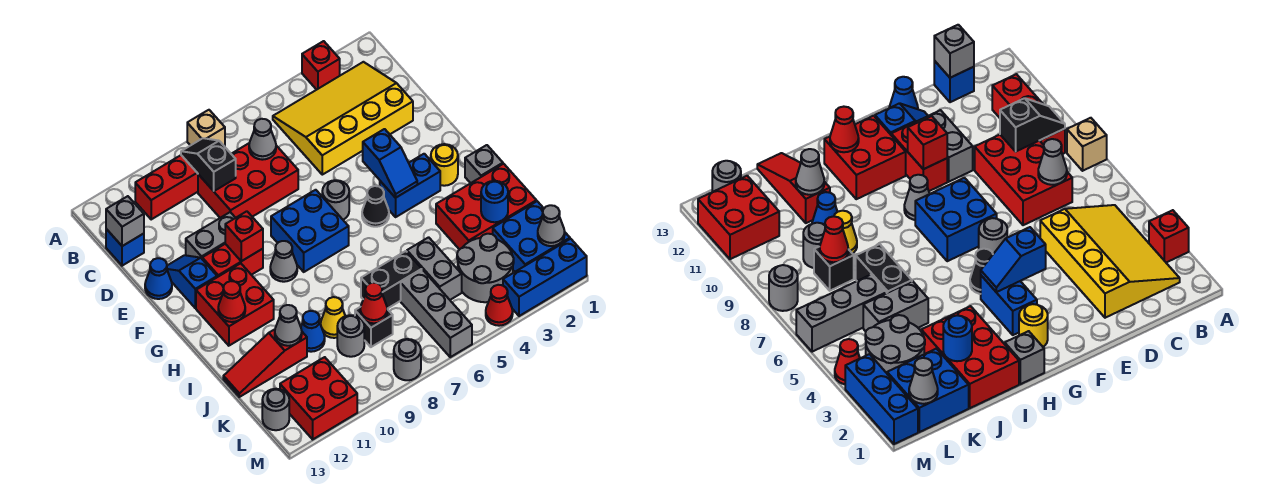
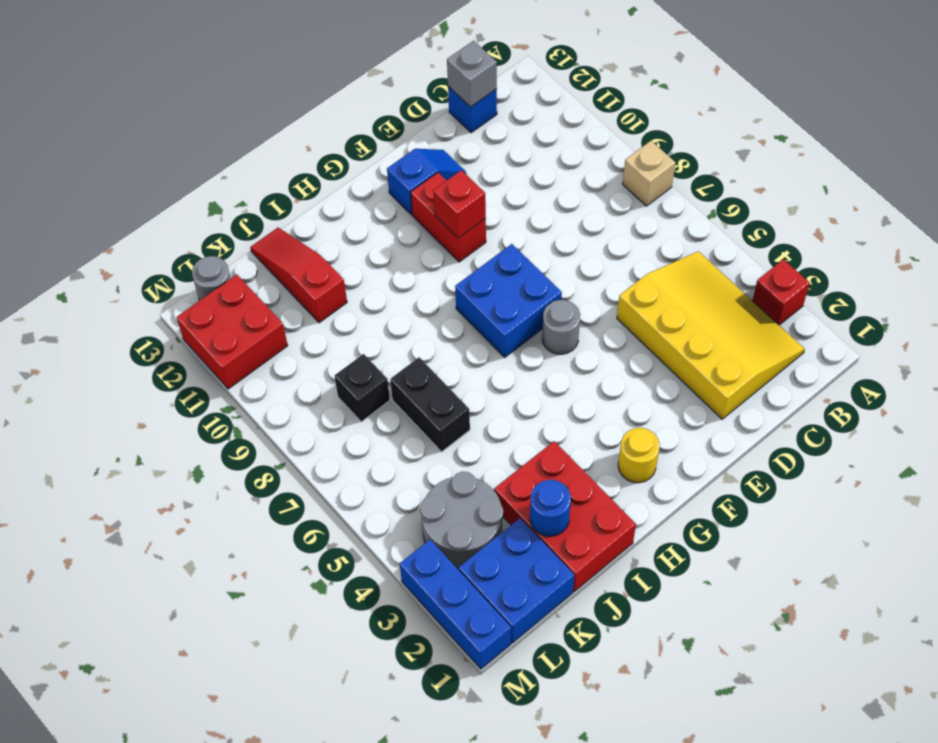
none -> red brick B9:B11 level 1
none -> red brick C7:D9 level 1
none -> grey brick E10:E11 level 1
none -> blue cone E13 level 1

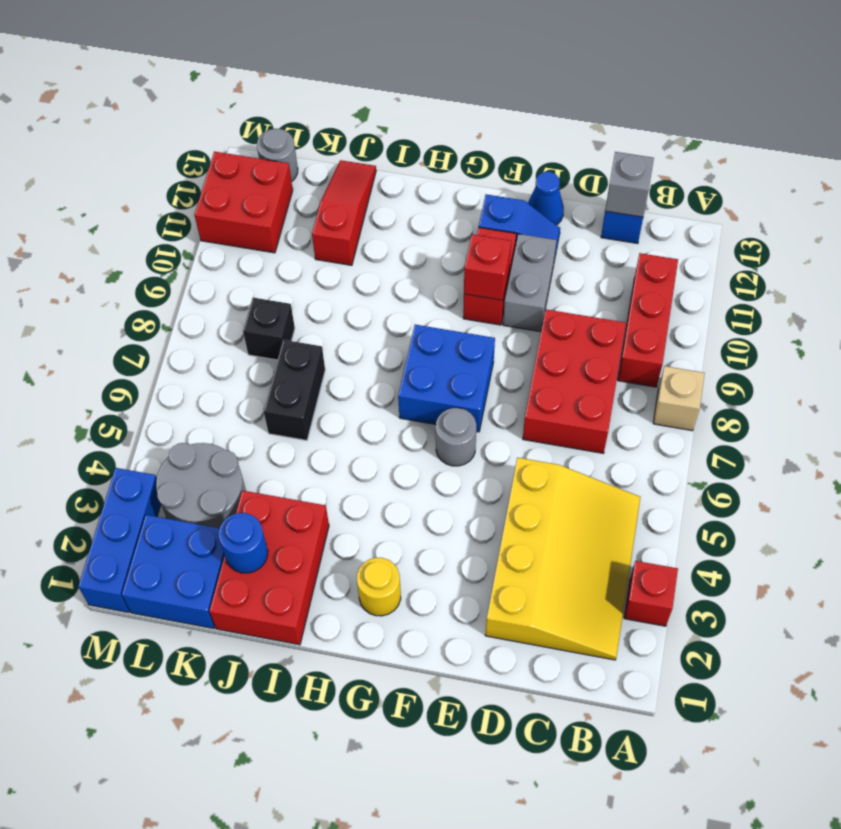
none -> blue brick G3:G4 level 1
none -> black cone G5 level 1
none -> grey cone G9 level 1
none -> red brick G11:H12 level 1

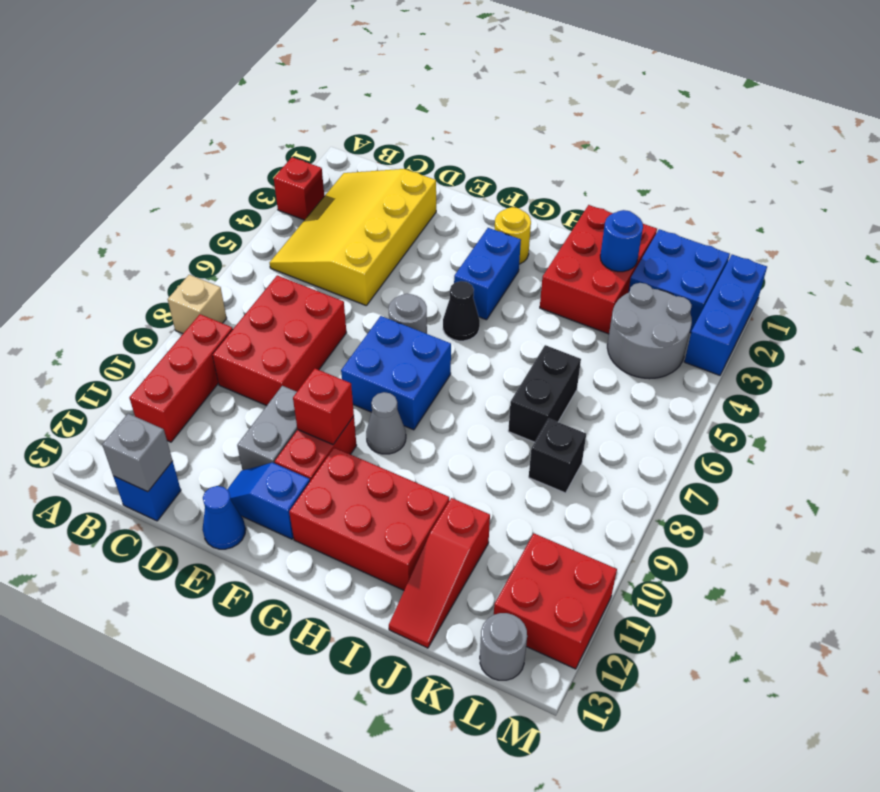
red brick G11:I12 level 1 -> red brick G11:H12 level 1
none -> grey brick H1 level 1
none -> grey brick J5:K5 level 1
none -> yellow cone J9 level 1
none -> blue cone J10 level 1

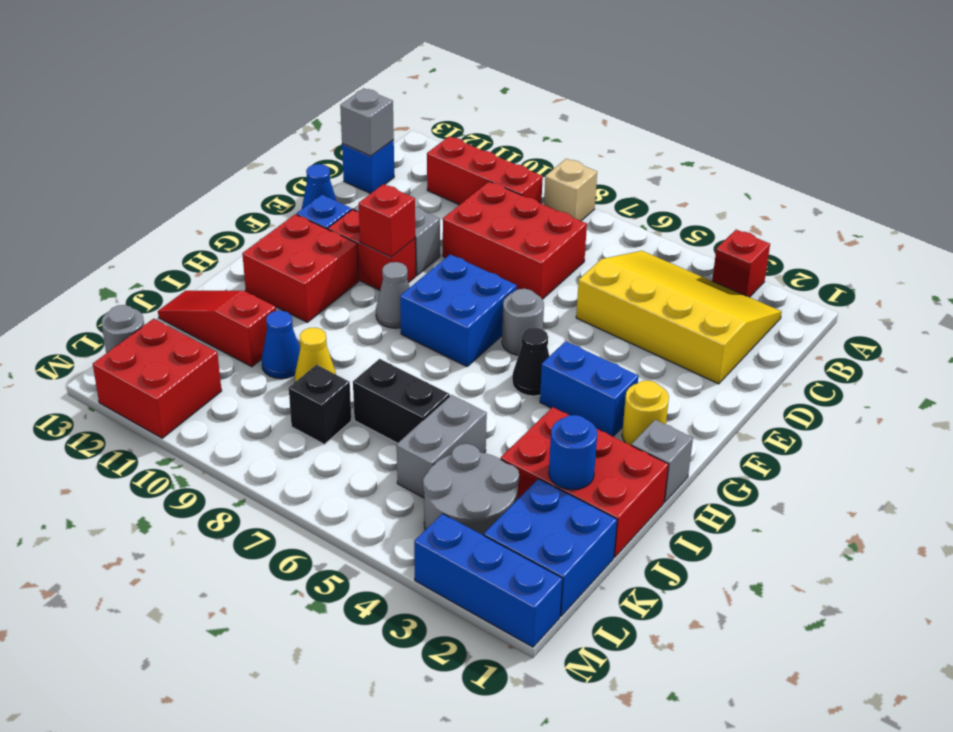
none -> grey brick K6:M6 level 1
none -> grey round brick K9 level 1
none -> red cone M4 level 1
none -> grey round brick M8 level 1

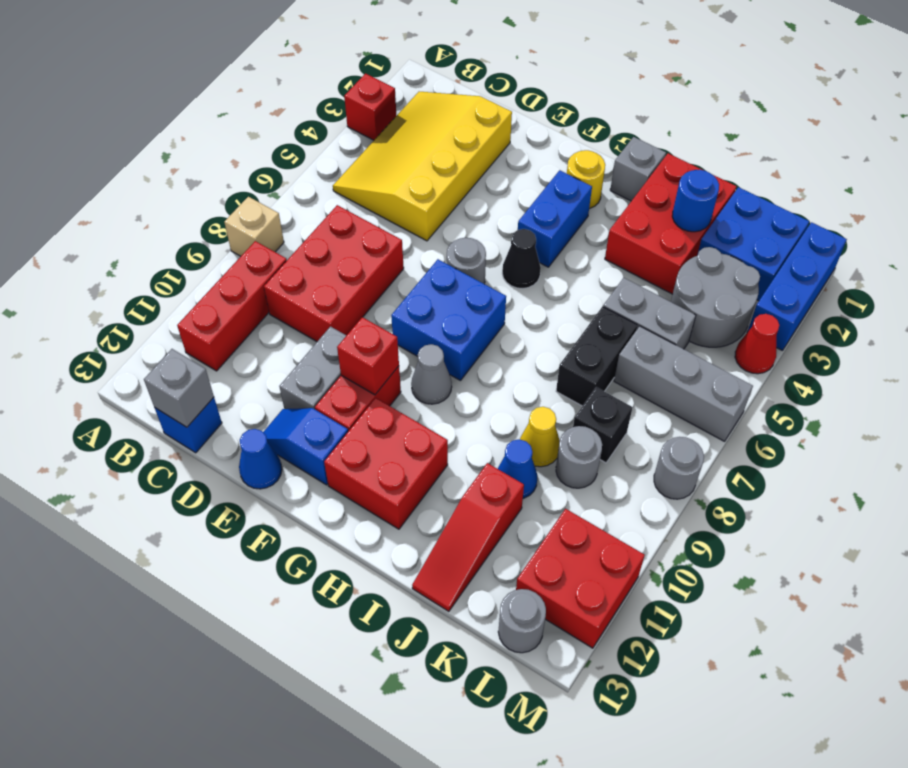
none -> black slope B9:C9 level 2 top C
none -> grey cone C7 level 2
none -> blue slope F4:G4 level 2 top F
none -> red cone H12 level 2

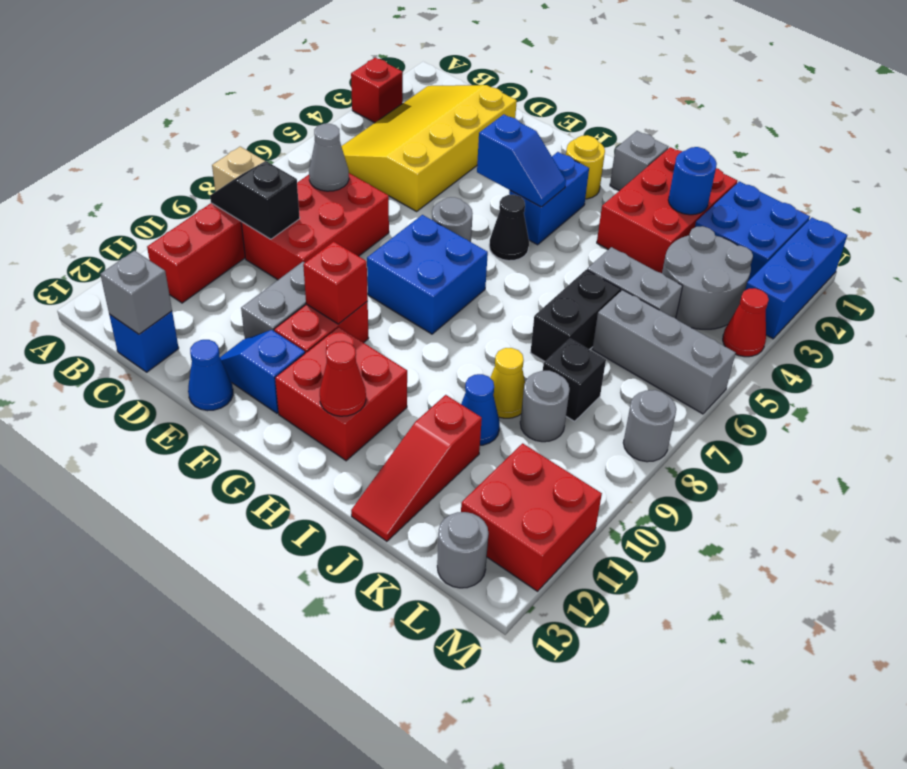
none -> grey cone G9 level 1
none -> grey cone J11 level 2
none -> red cone K8 level 2
none -> grey cone L1 level 2

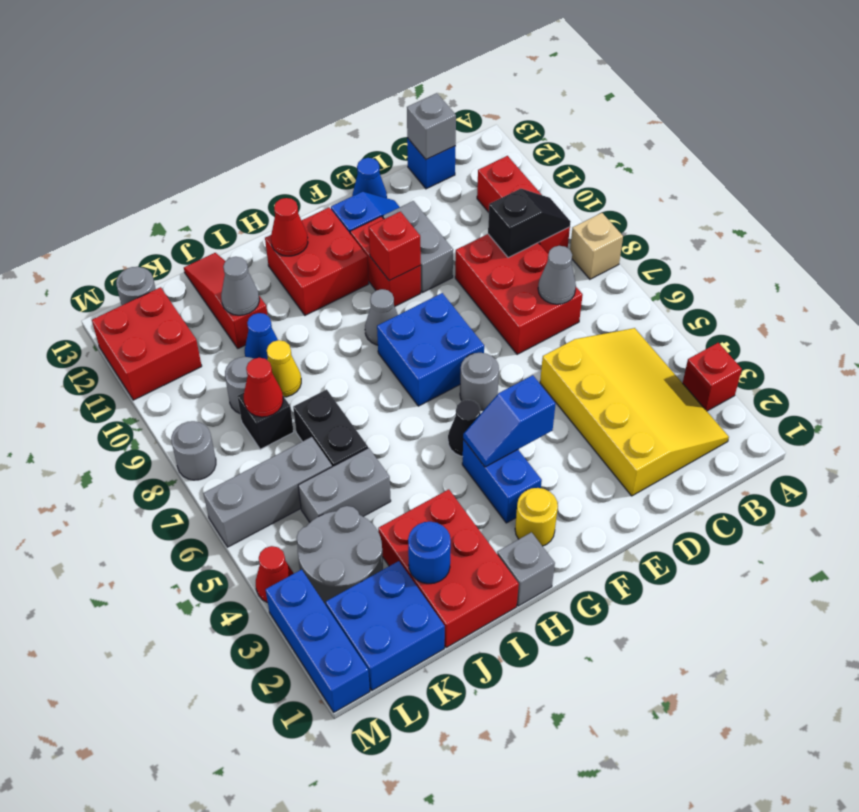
none -> grey cone L1 level 2

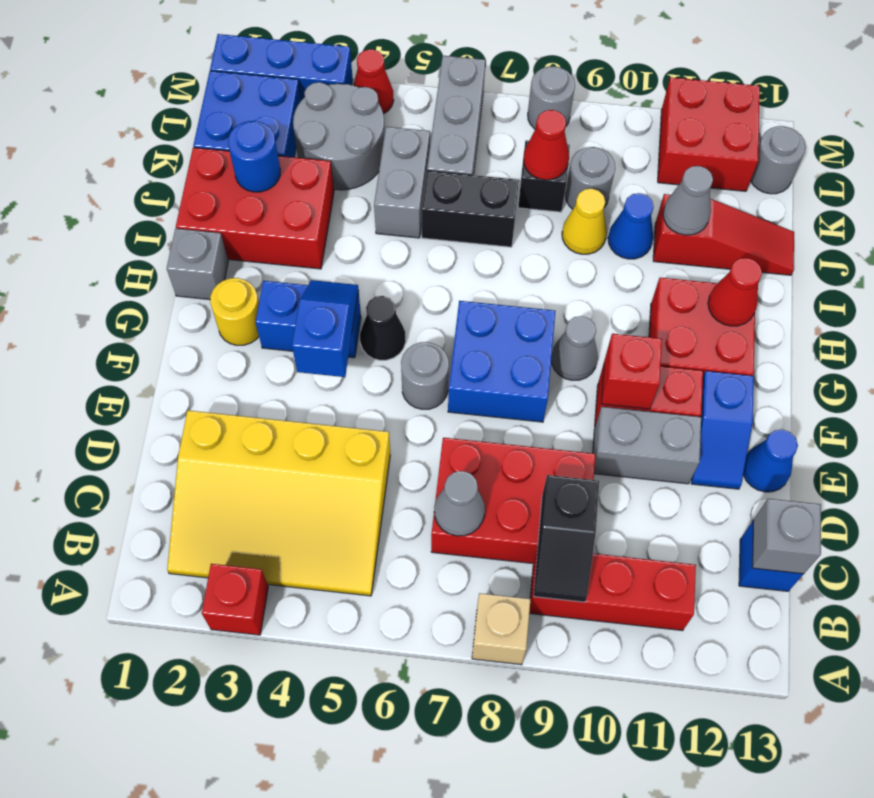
none -> grey cone L1 level 2

